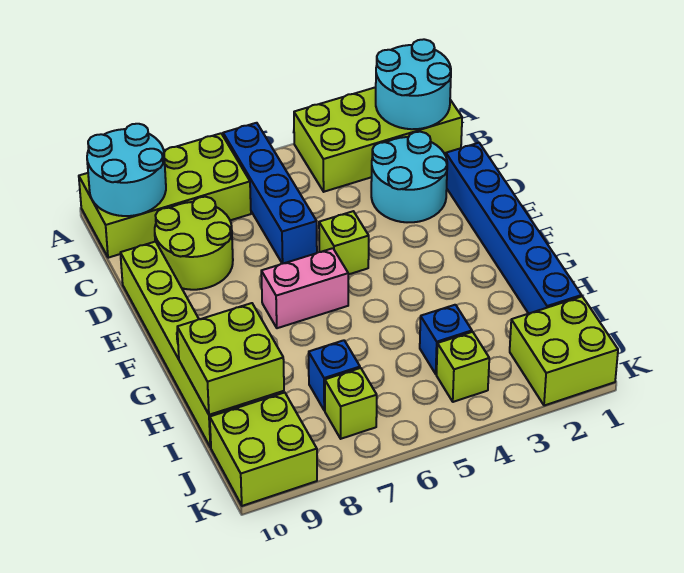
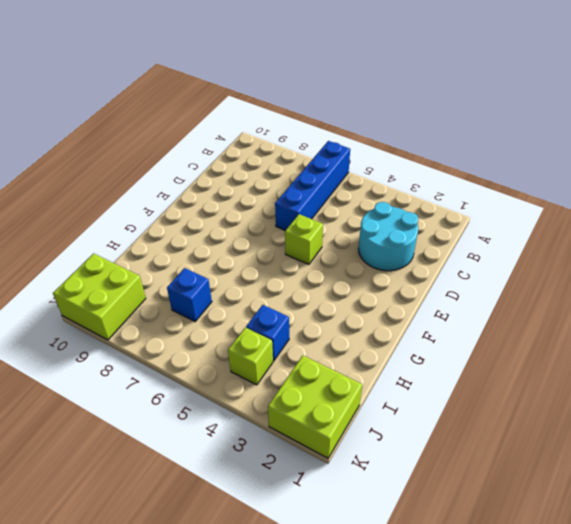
none -> lime brick A1:B4 level 1
none -> lime brick A7:B10 level 1
none -> lime round brick C8:D9 level 1

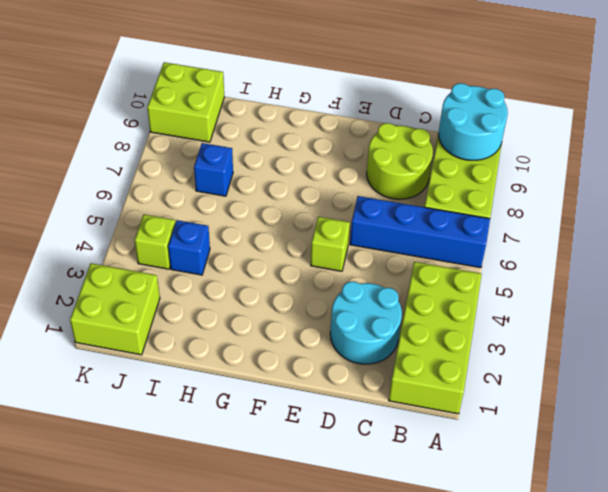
none -> blue brick D1:I1 level 1
none -> lime brick D10:I10 level 1
none -> pink brick F6:F7 level 1

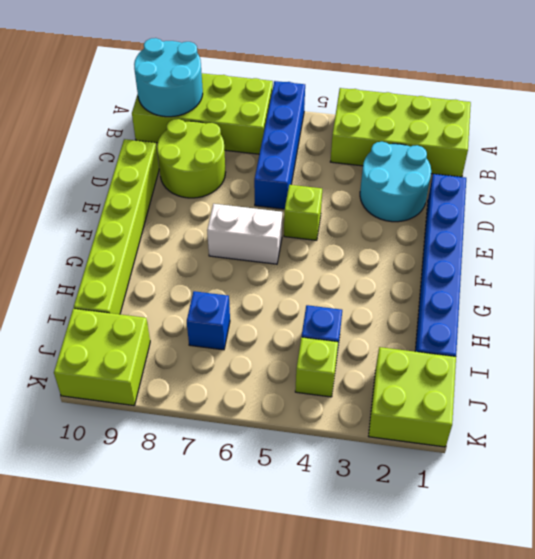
white brick F6:F7 level 1 -> pink brick F6:F7 level 1
none -> lime brick J7 level 1
none -> cyan round brick A1:B2 level 2
none -> lime brick H9:I10 level 2

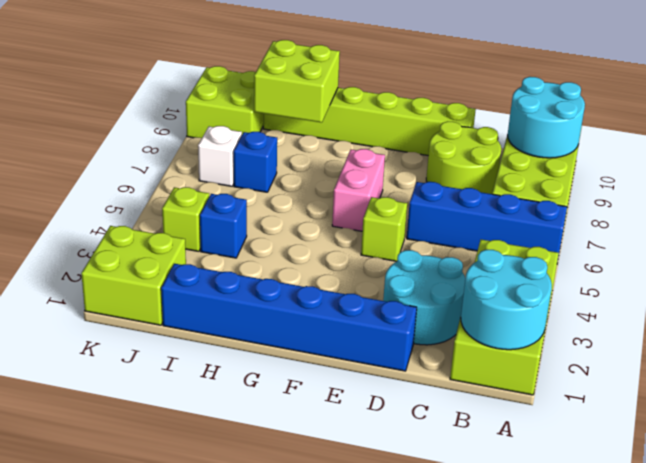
white brick J7 level 1 -> lime brick J7 level 1

